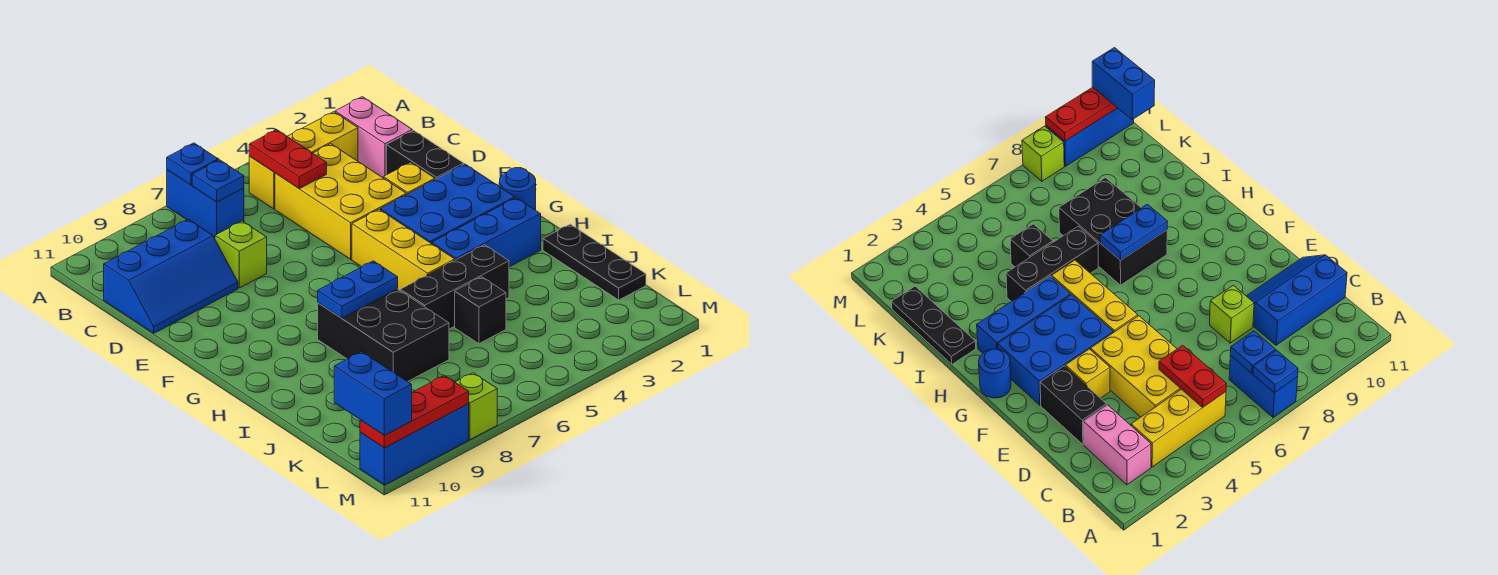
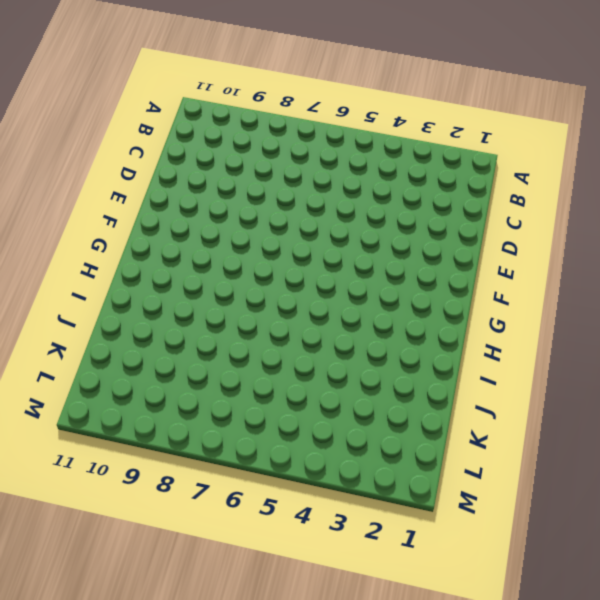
none -> blue brick A7:B7 level 1
none -> pink brick B2:C2 level 1
none -> yellow brick B3:B5 level 1

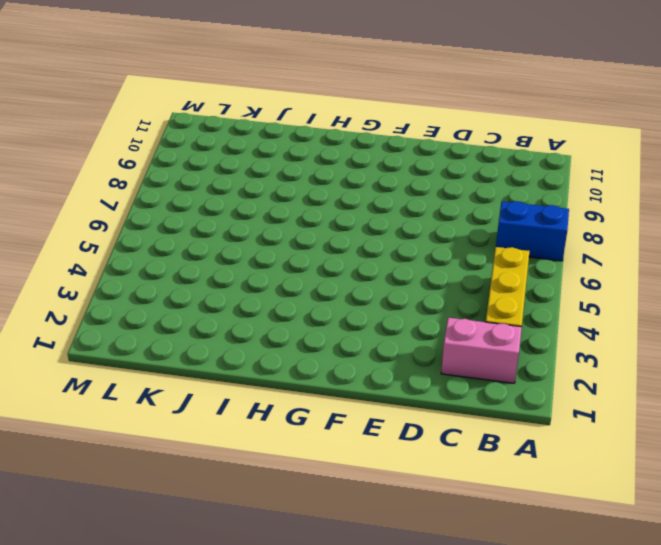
none -> yellow brick C4:E5 level 1
none -> blue slope C9:D11 level 1 top C
none -> black brick D2:E2 level 1

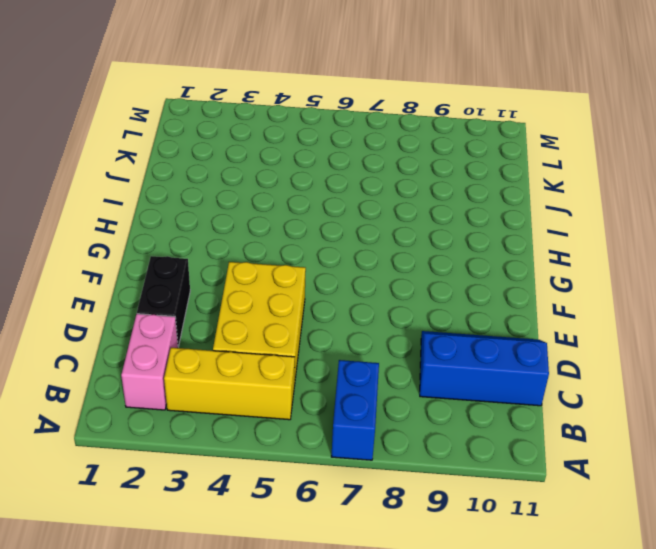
none -> lime brick D8 level 1
none -> yellow brick E3 level 1
none -> blue brick F2:G4 level 1

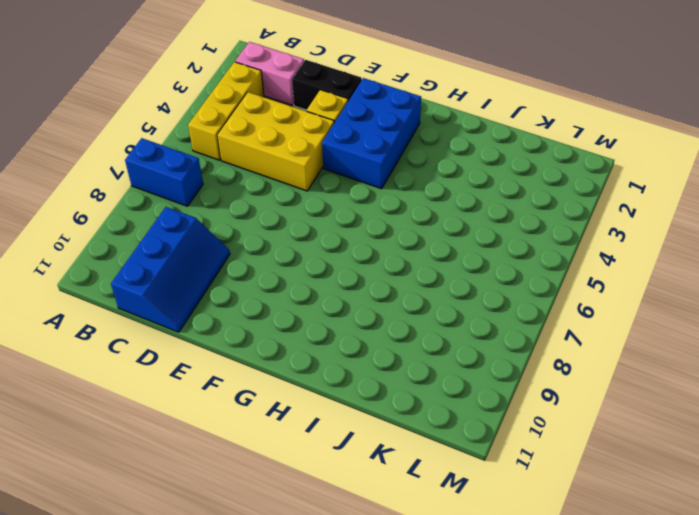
none -> lime brick D8 level 1
none -> yellow brick F5:H5 level 1
none -> blue round brick G1 level 1

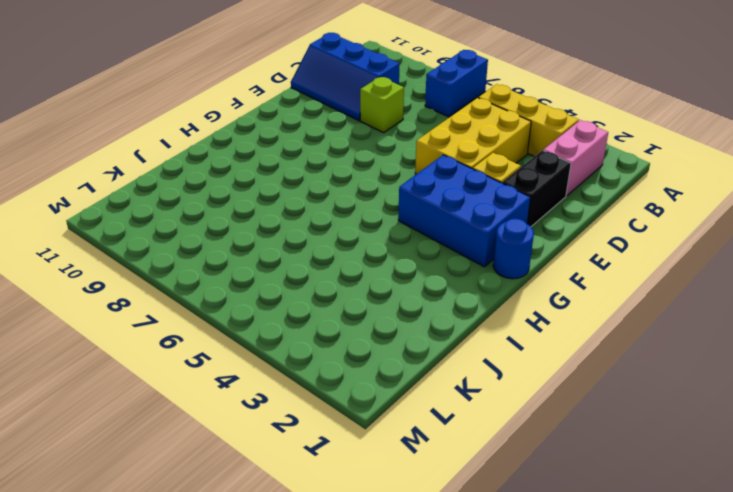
none -> yellow brick F5:H5 level 1
none -> blue brick H2:H4 level 1
none -> black brick H7:J8 level 1

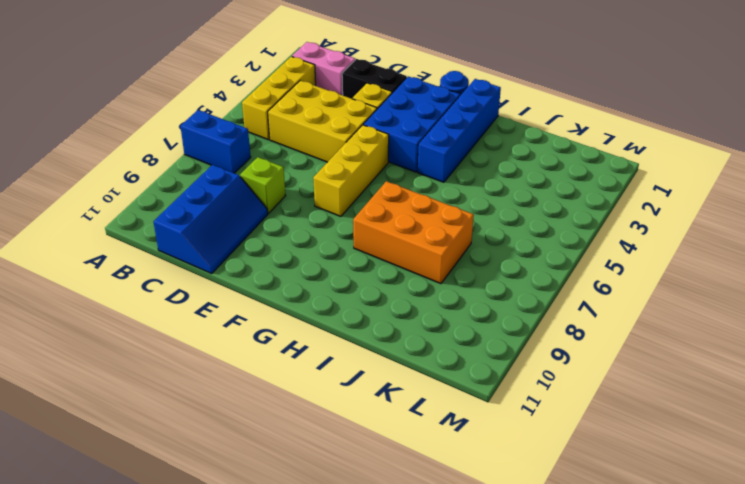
yellow brick F5:F7 level 1 -> yellow brick F5:H5 level 1
blue brick H1:H4 level 1 -> blue brick H2:H4 level 1
orange brick H7:J8 level 1 -> black brick H7:J8 level 1
none -> black plate I1:K1 level 1
none -> black brick I4:I6 level 1
none -> black brick J5 level 1

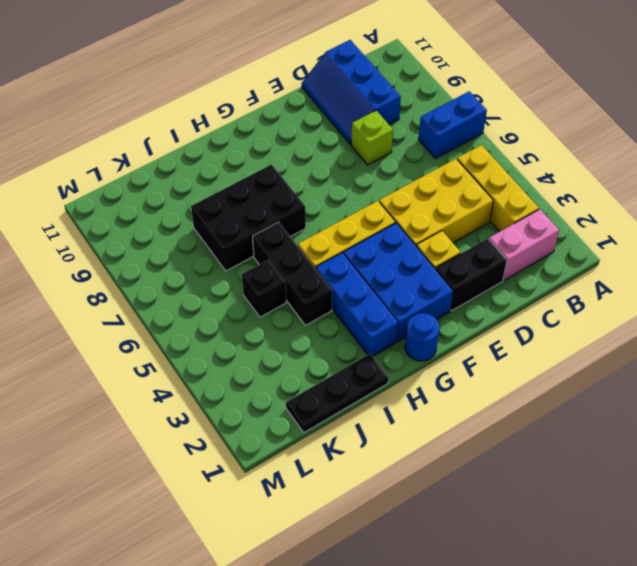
none -> lime brick M8 level 1
none -> blue brick M9:M11 level 1
none -> blue plate A7 level 2

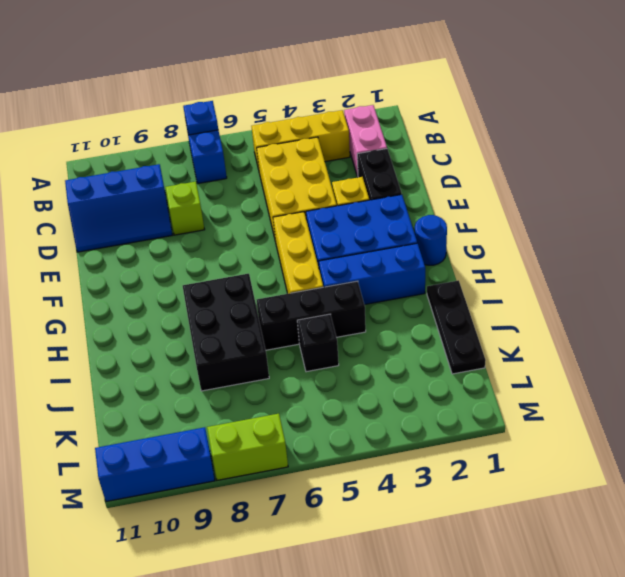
lime brick M7:M8 level 1 -> lime brick M8 level 1
none -> red plate B5:C5 level 2
none -> blue plate B7 level 2
none -> blue plate H7:H8 level 2

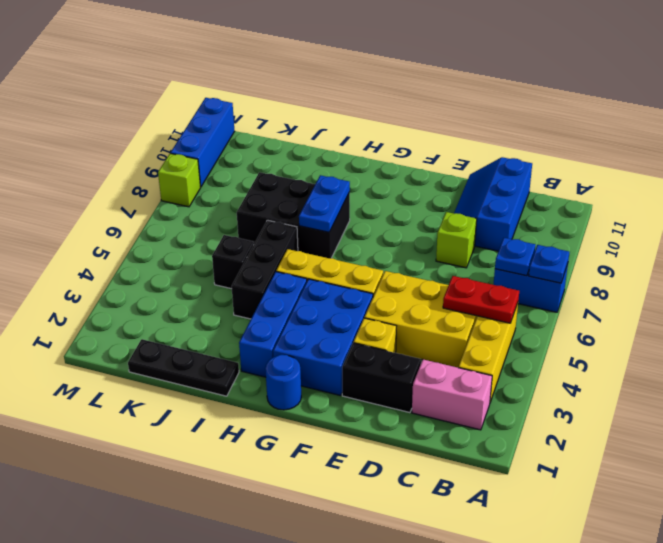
none -> red plate M9:M11 level 2
none -> blue brick L11:M11 level 3

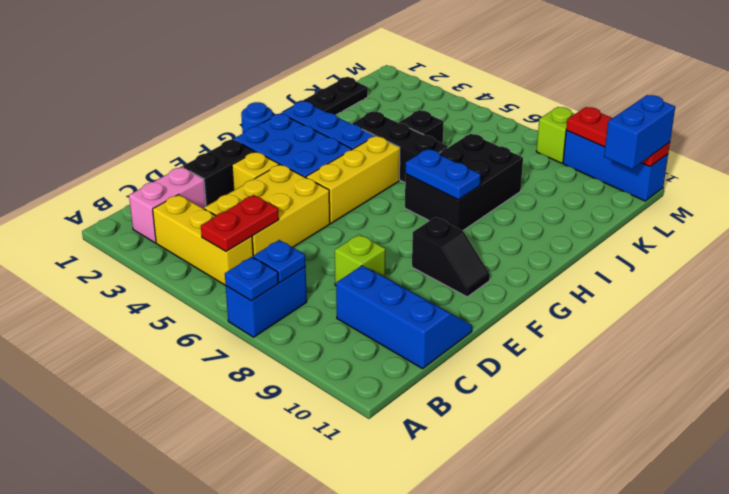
black slope F9:F10 level 1 top 9 -> none

